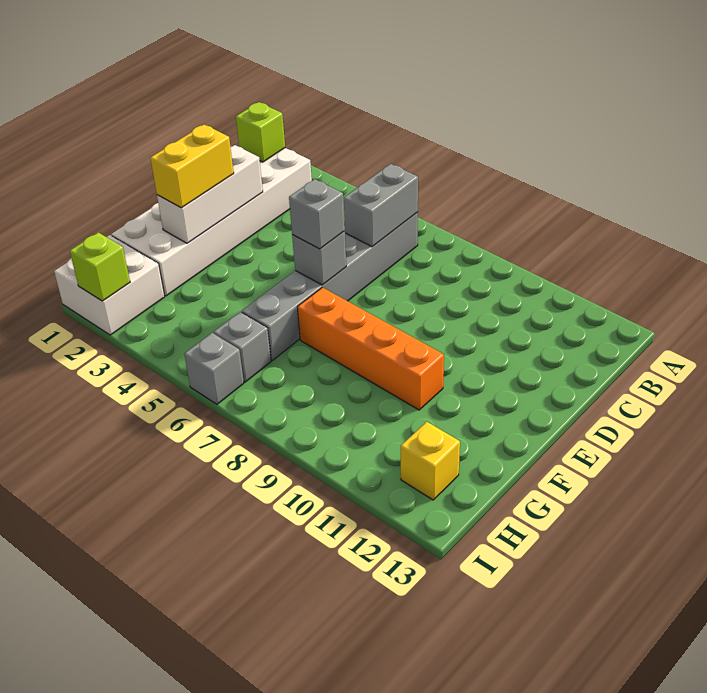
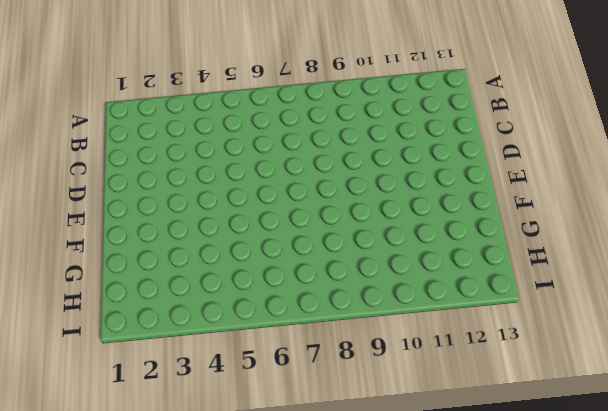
none -> white brick B1:G2 level 1
none -> grey brick B6:G6 level 1
none -> orange brick F7:F10 level 1

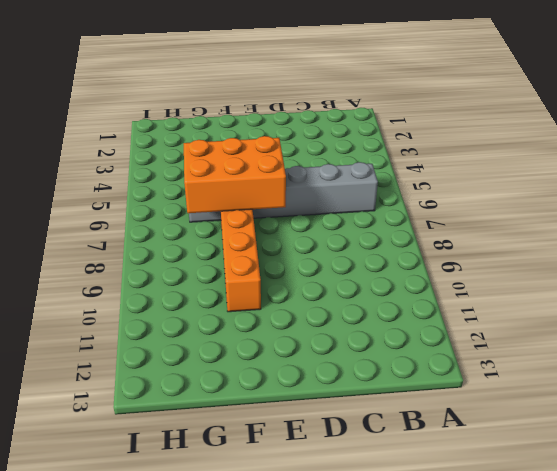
orange brick E6:G7 level 2 -> grey brick E6 level 2
none -> white brick B1:G2 level 1
none -> white brick H1:I2 level 1
none -> grey brick H6 level 1

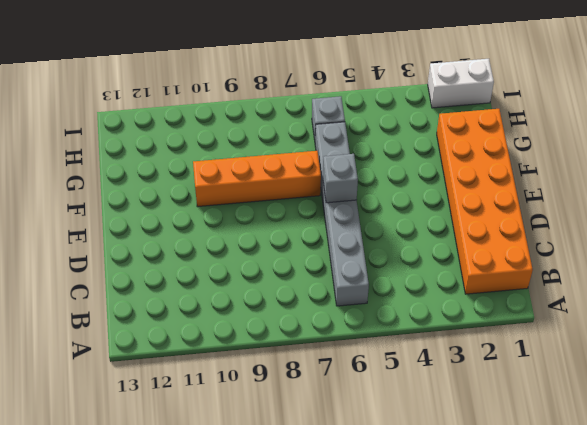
orange brick B1:G2 level 1 -> white brick B1:G2 level 1
white brick I1:I2 level 1 -> white brick H1:I2 level 1
none -> yellow brick H12 level 1
none -> grey brick I6 level 1
none -> lime brick B1 level 2

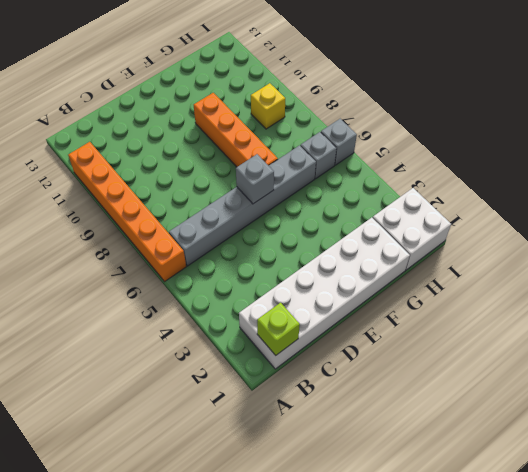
orange brick A6:A11 level 1 -> none
yellow brick H9 level 1 -> yellow brick H12 level 1
none -> grey brick B6:C6 level 2
none -> white brick D2:F2 level 2
none -> lime brick I2 level 2

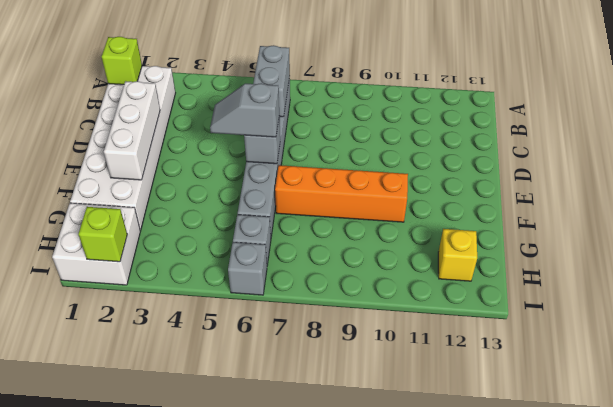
grey slope E5:E6 level 3 top 6 -> grey brick E6 level 3
none -> yellow brick E2:F2 level 3

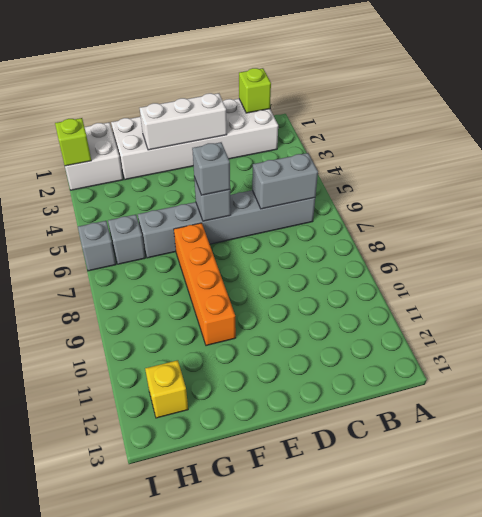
none -> yellow brick E2:F2 level 3

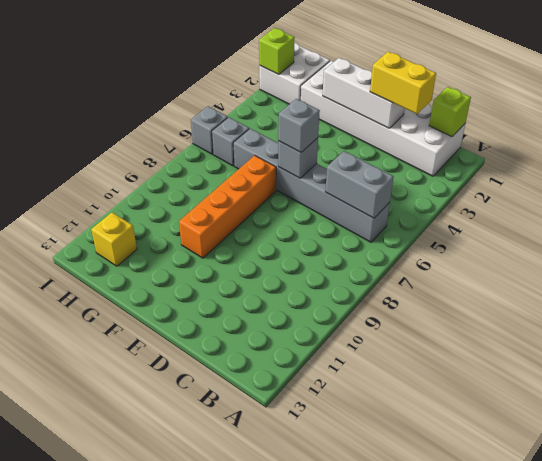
yellow brick C2:D2 level 3 -> yellow brick E2:F2 level 3

